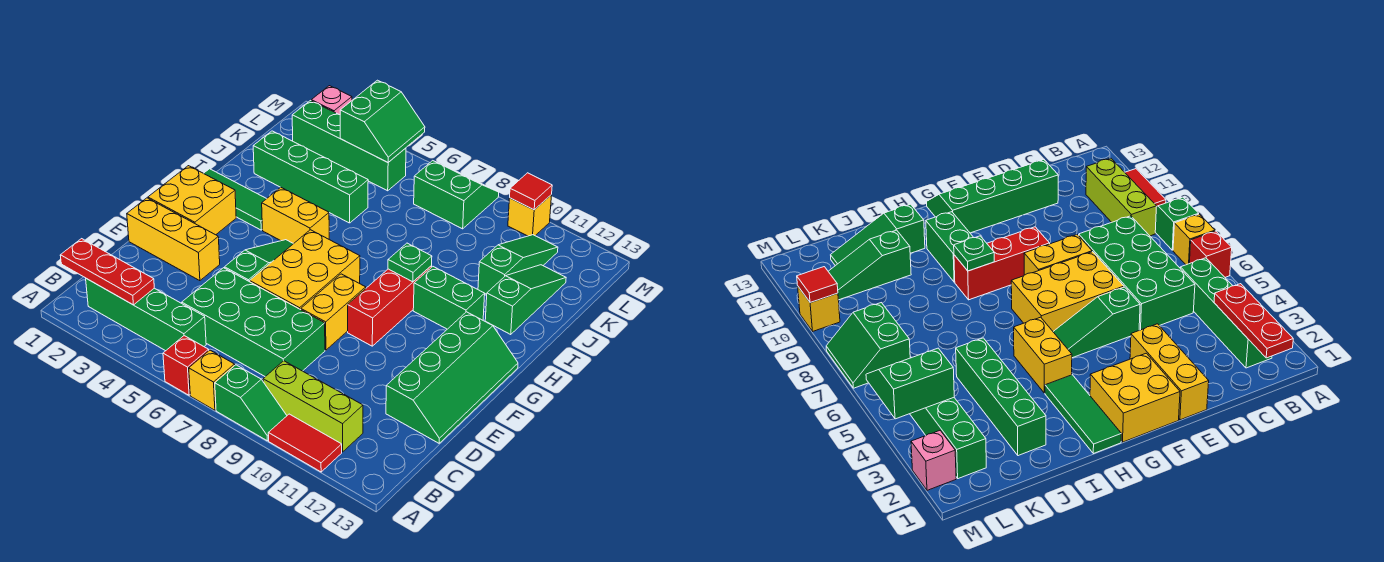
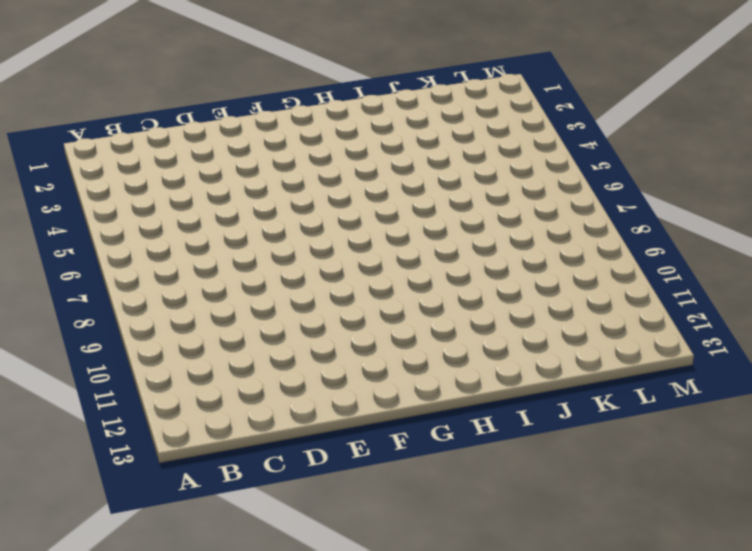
none -> red brick A6 level 1
none -> yellow brick A7 level 1
none -> green slope A8:A9 level 1 top 8

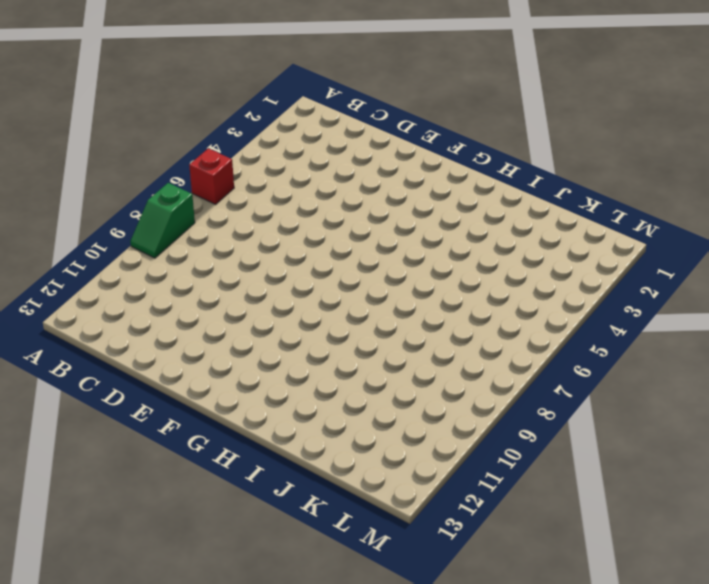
none -> yellow brick A7 level 1
none -> red tile A10:A11 level 1
none -> green brick B2:B5 level 1

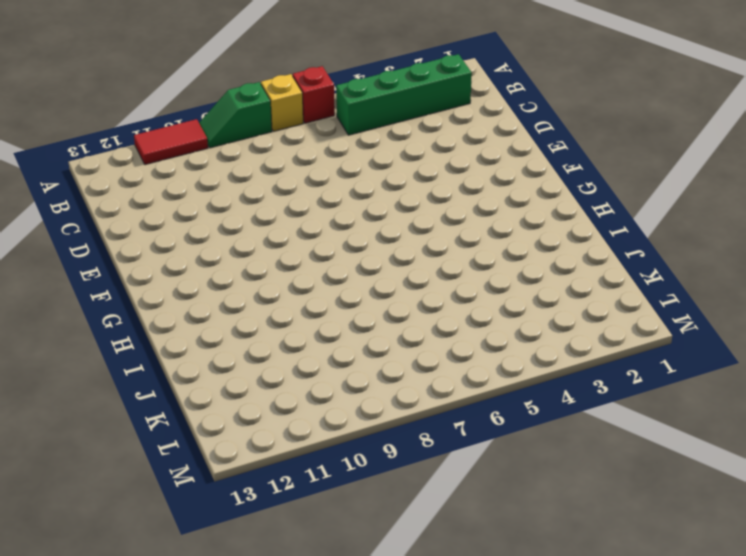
none -> lime brick B9:B11 level 1
none -> green brick C5:D8 level 1
none -> green slope D12:G13 level 1 top 12

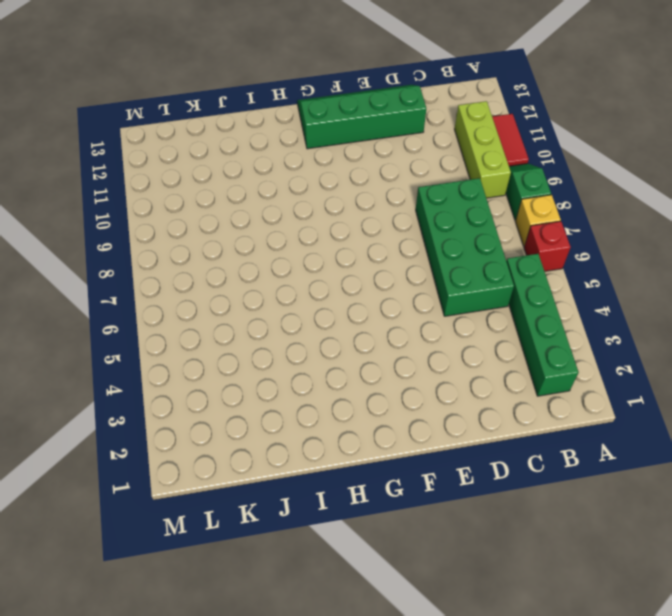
none -> yellow brick E1:E3 level 1
none -> green slope E5:G5 level 1 top E
none -> yellow brick E6:G7 level 1

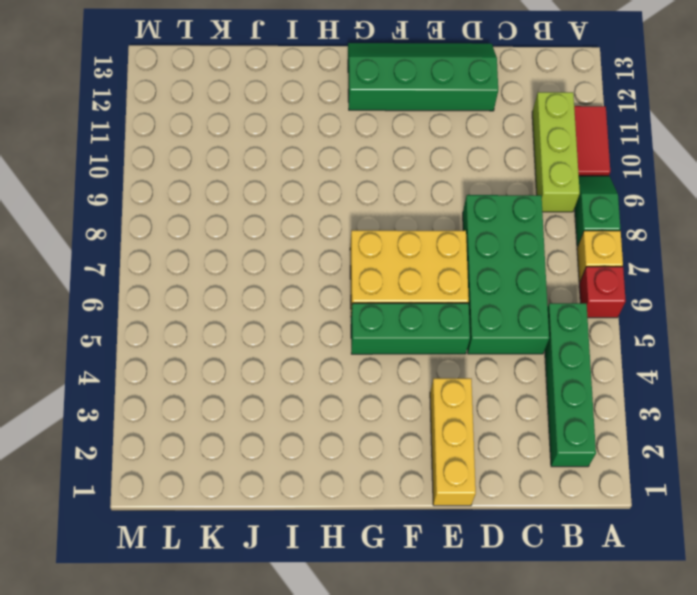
green brick E5:G5 level 1 -> green slope E5:G5 level 1 top E
none -> yellow brick E8:F8 level 1
none -> yellow brick F1:G2 level 1
none -> red brick F9:H9 level 1

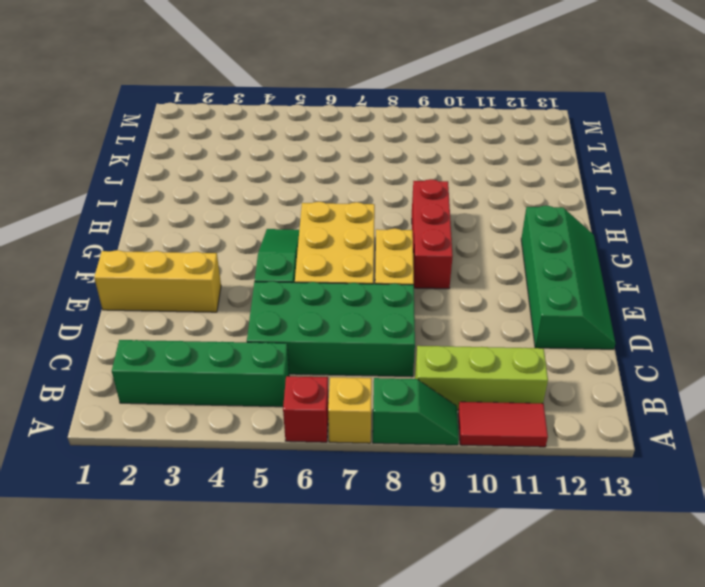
none -> yellow brick F1:G2 level 1
none -> green tile H1:H3 level 1
none -> yellow brick H4:H5 level 1

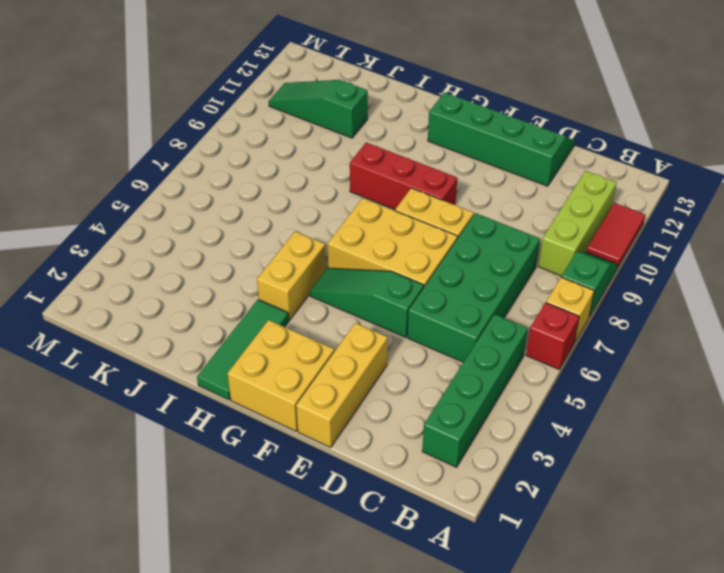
none -> green brick H10:H11 level 1
none -> green slope I12:K12 level 1 top I
none -> green brick J2:J5 level 1

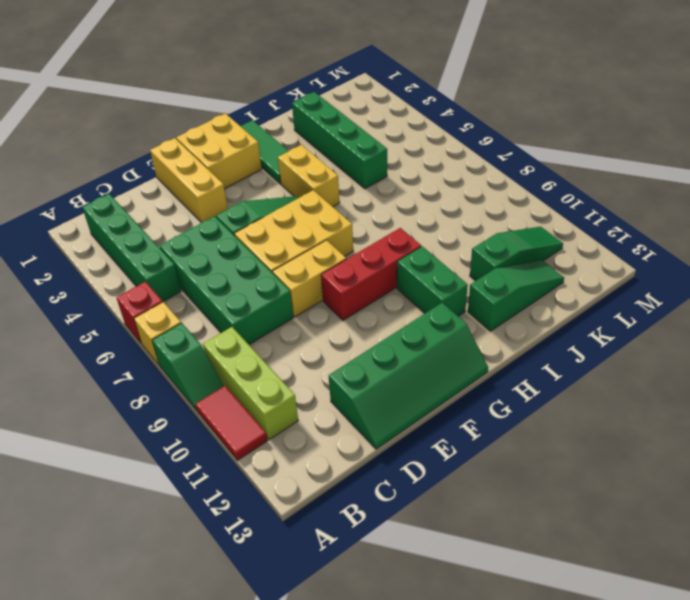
none -> green brick L2:L5 level 1
none -> green slope L7:M8 level 1 top L
none -> pink brick M2 level 1

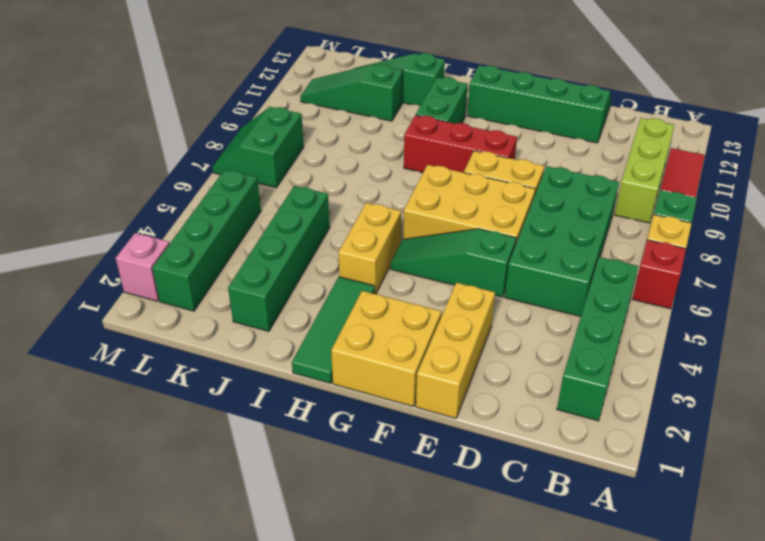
none -> yellow brick M10 level 1
none -> red plate B1:B3 level 2
none -> green plate H9 level 2

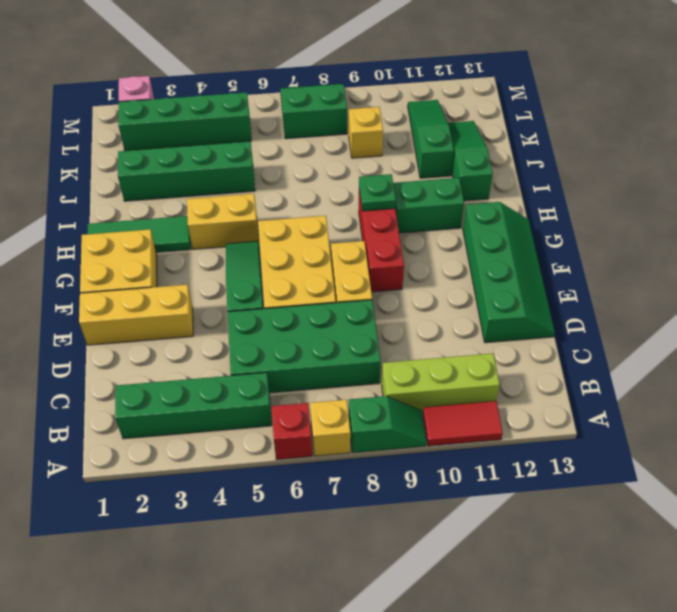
yellow brick K9 level 1 -> yellow brick M10 level 1
none -> red plate B1:B3 level 2
none -> green slope L4:M5 level 2 top 4
none -> red tile M10 level 2

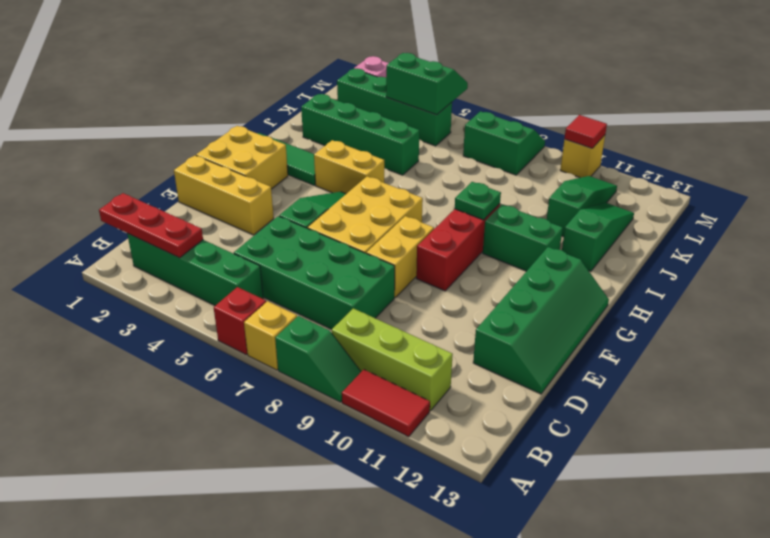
green slope L4:M5 level 2 top L -> green slope L4:M5 level 2 top 4

